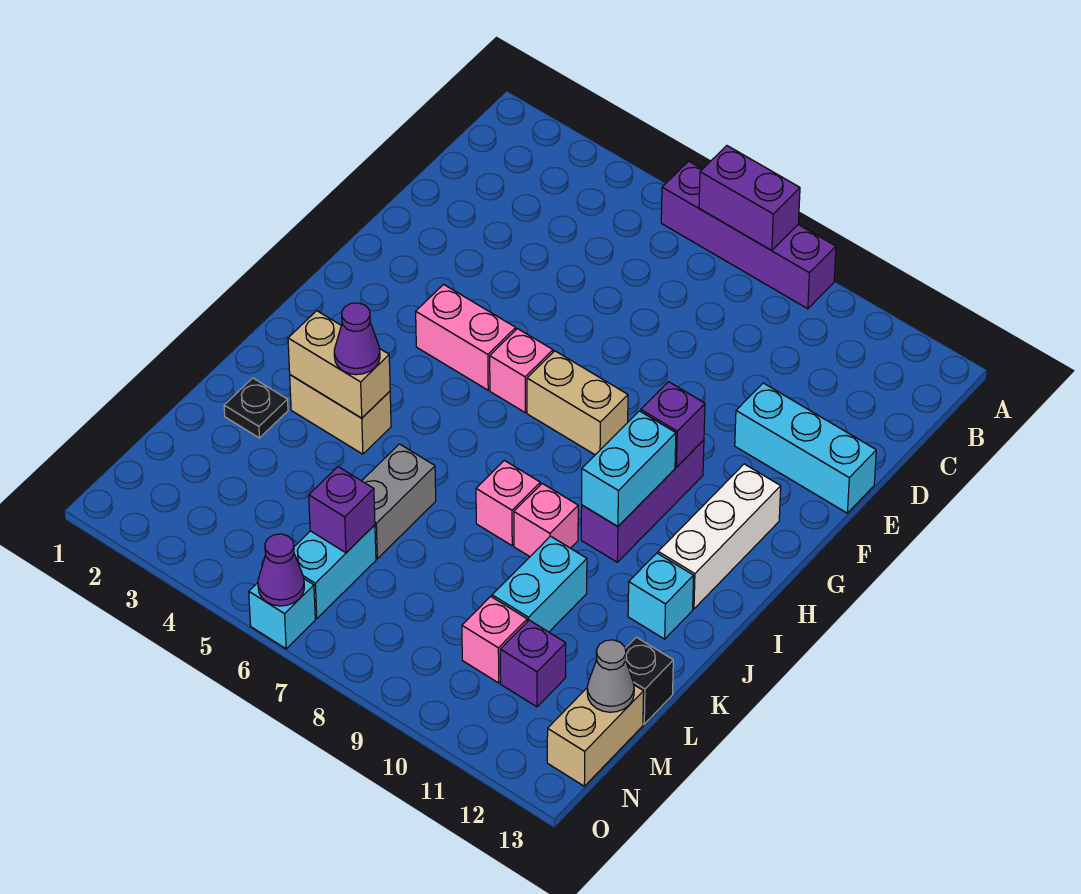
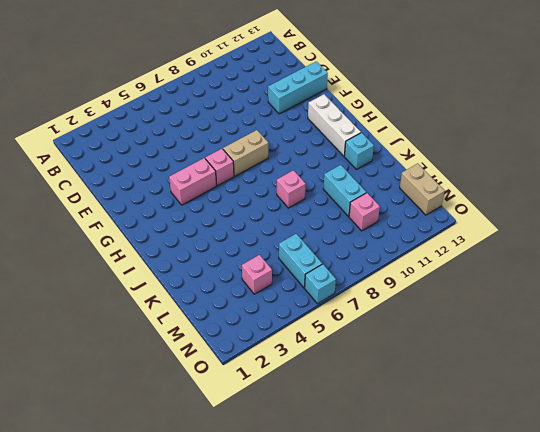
pink brick M4 level 1 -> pink brick J9 level 1
none -> purple brick A6:A9 level 1
none -> purple brick G10:I10 level 1
none -> tan brick J3:J4 level 1

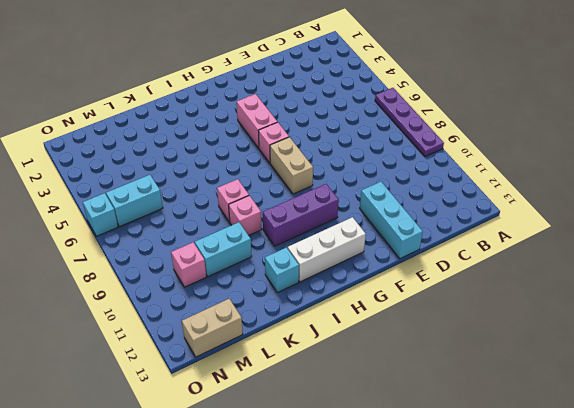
purple plate A6:A9 level 1 -> purple brick A6:A9 level 1
none -> tan brick J3:J4 level 1
none -> black plate K2 level 1
none -> grey brick K6:L6 level 1

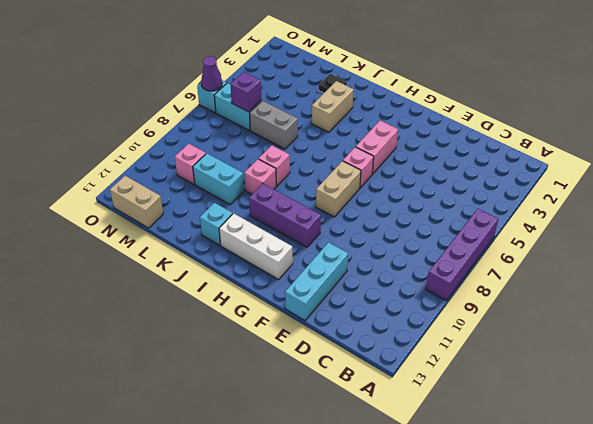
none -> black brick L13 level 1
none -> purple brick M11 level 1
none -> purple brick A7:A8 level 2

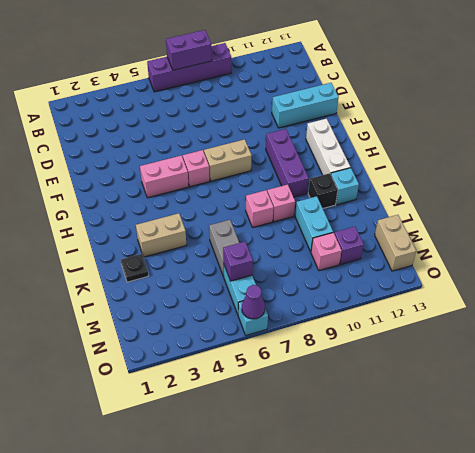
black brick J11 level 1 -> black brick L13 level 1
none -> purple brick G10 level 2
none -> cyan brick H10:I10 level 2
none -> tan brick J3:J4 level 2

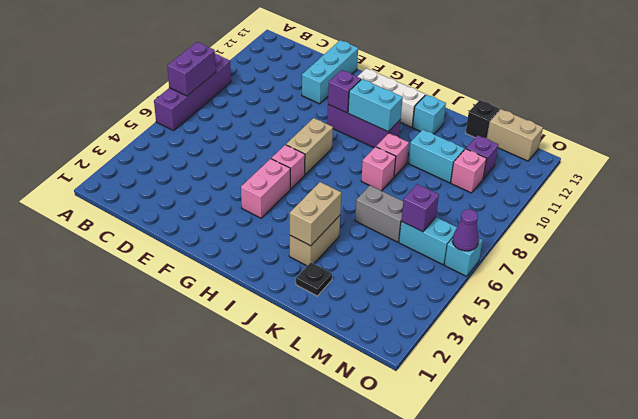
none -> grey cone M13 level 2
none -> purple cone J4 level 3

